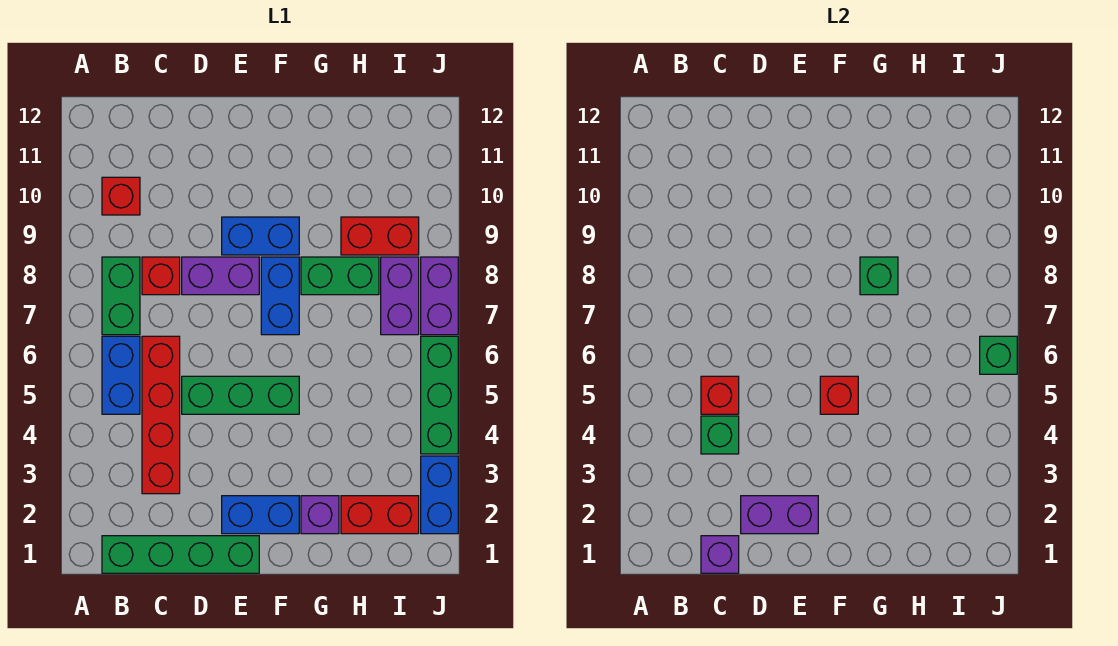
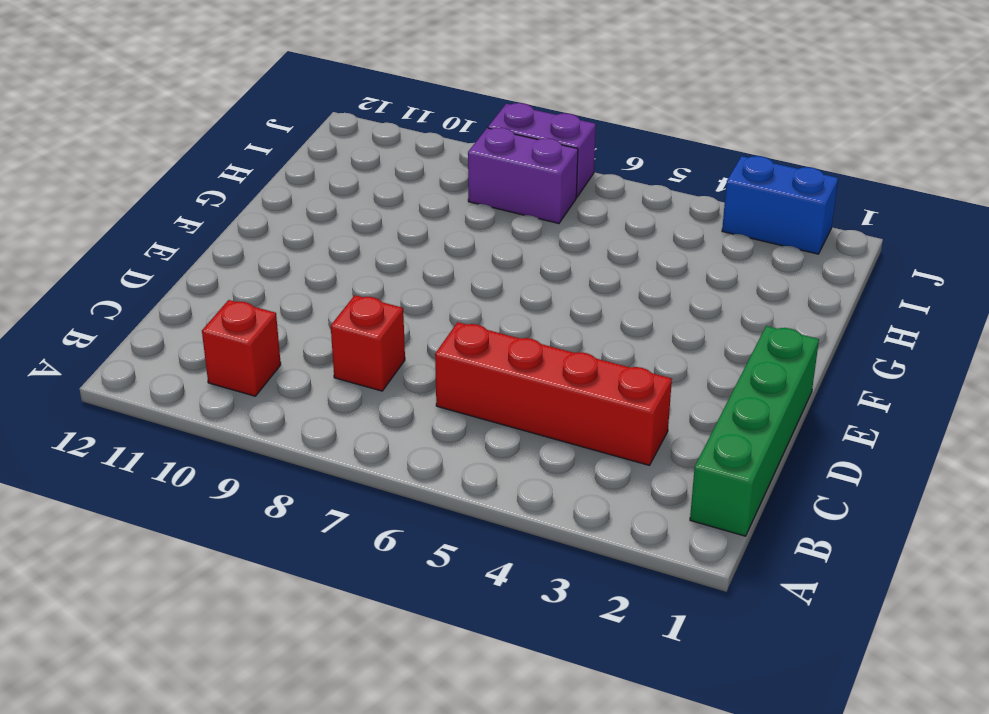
none -> blue brick B5:B6 level 1
none -> green brick B7:B8 level 1
none -> green brick D5:F5 level 1

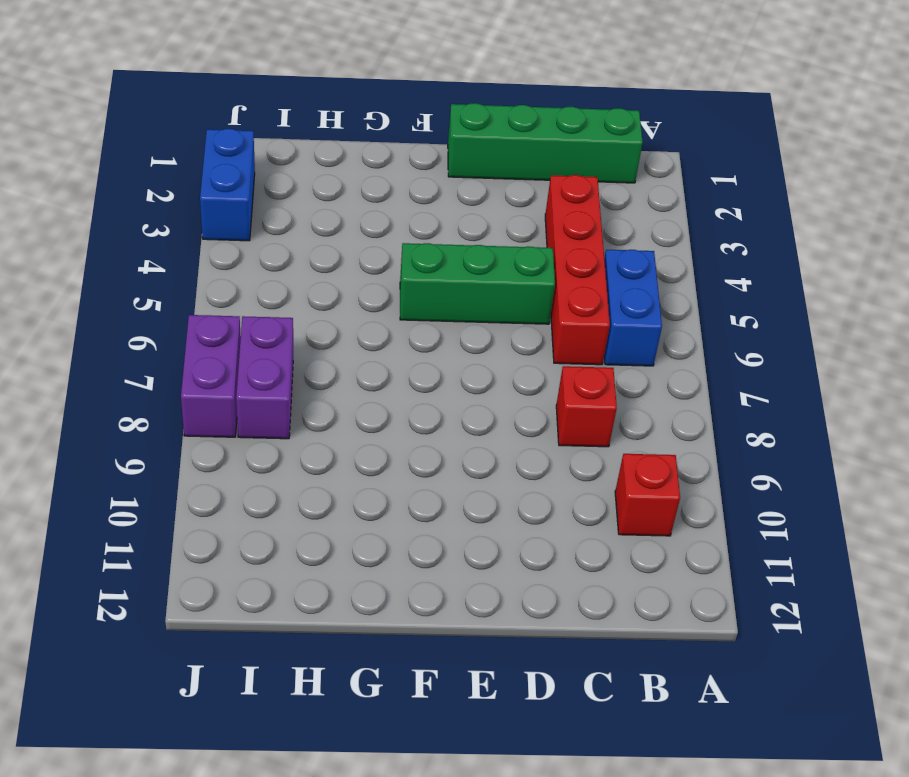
none -> green brick B7:B8 level 1
none -> purple brick D8:E8 level 1
none -> blue brick E2:F2 level 1

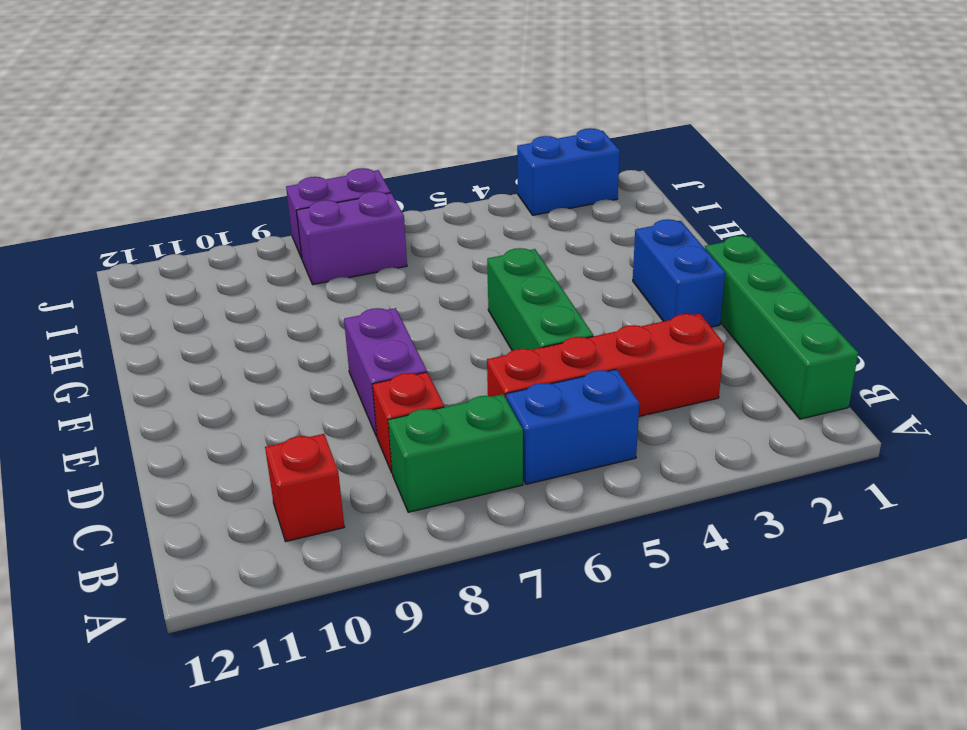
none -> blue brick E9:F9 level 1
none -> blue brick F7:F8 level 1
none -> purple brick G2 level 1

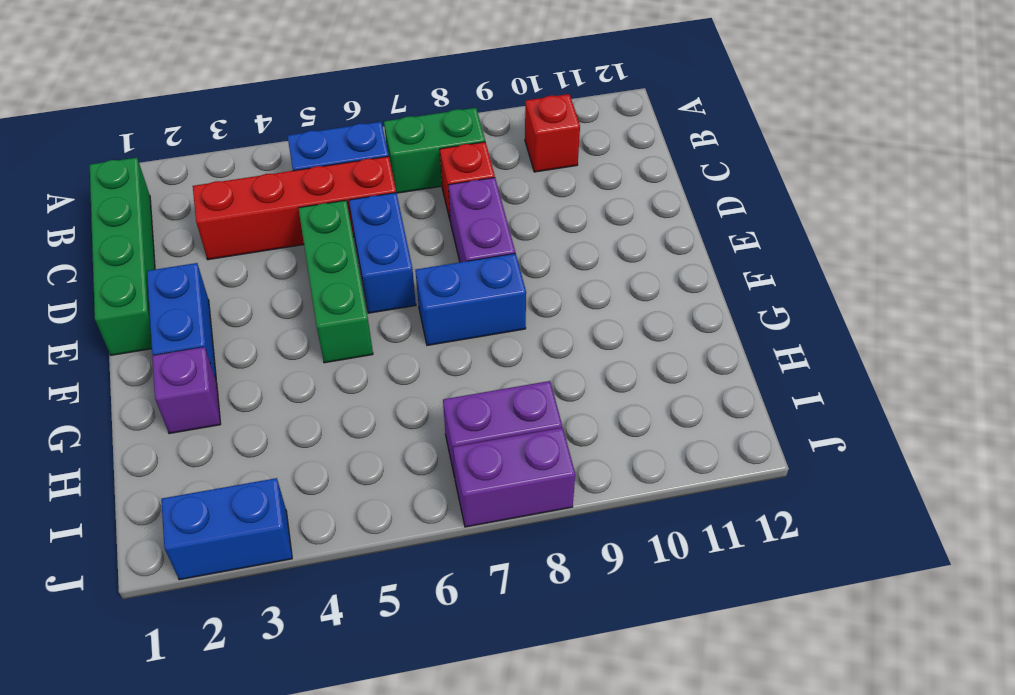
blue brick D6:E6 level 1 -> blue brick E9:F9 level 1
none -> green brick G8:H8 level 1
none -> red brick H2:I2 level 1
none -> red brick H9:I9 level 1

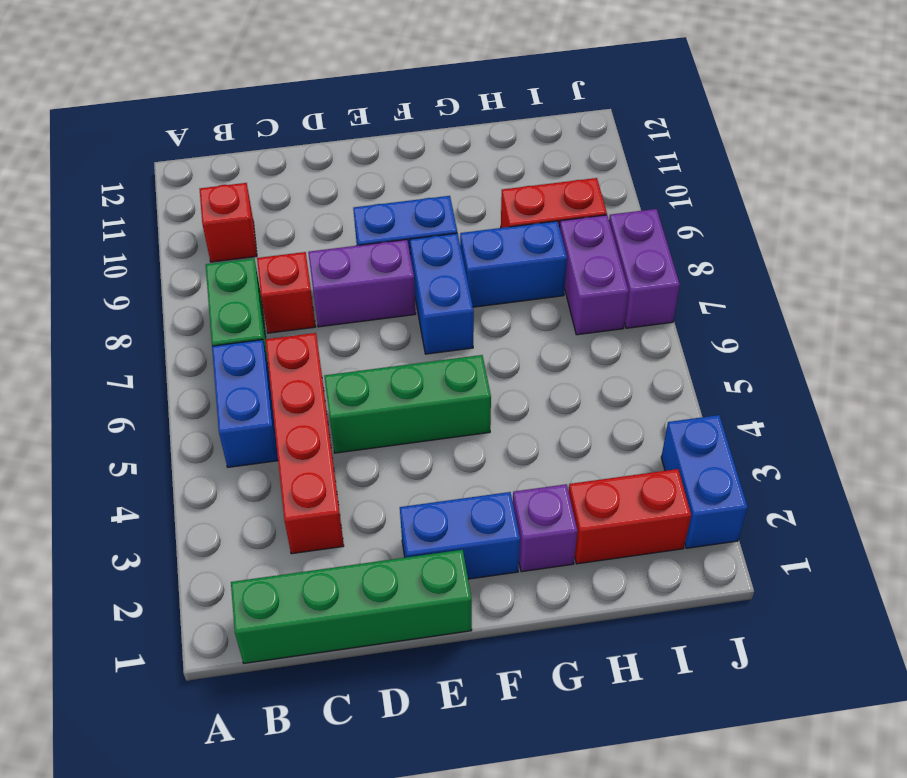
blue brick G8:H8 level 1 -> green brick G8:H8 level 1
none -> green brick J4:J6 level 1
none -> purple brick C1 level 2
none -> green brick C4 level 2

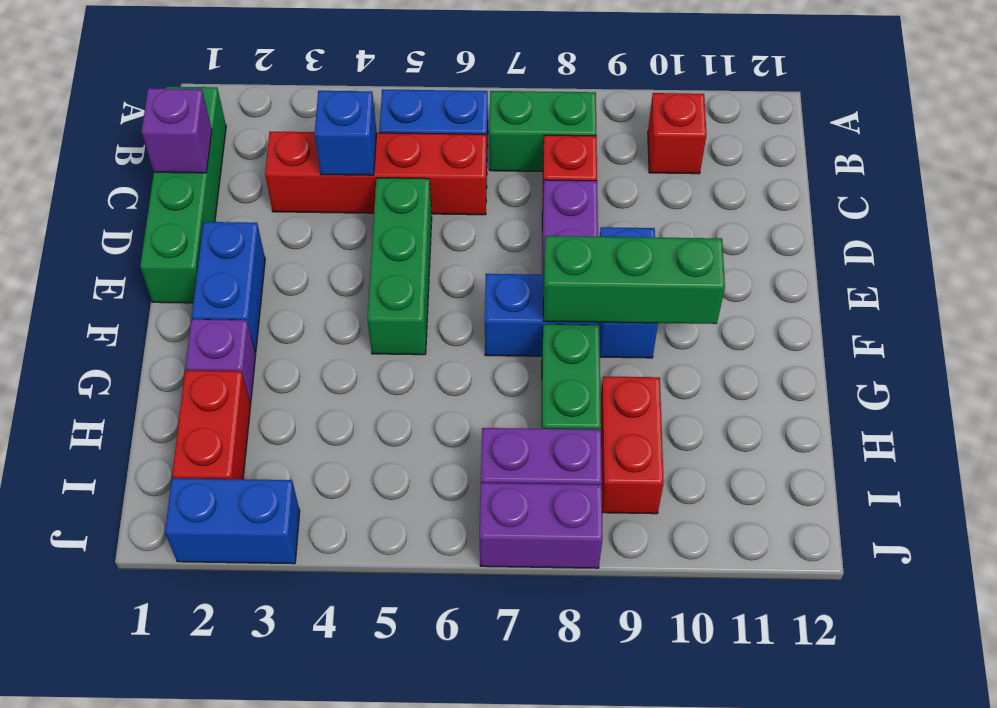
blue brick C4 level 2 -> green brick C4 level 2
green brick F8:F10 level 2 -> green brick J4:J6 level 1
none -> red brick C5 level 2
none -> purple brick D2:E2 level 2
none -> red brick F5 level 2

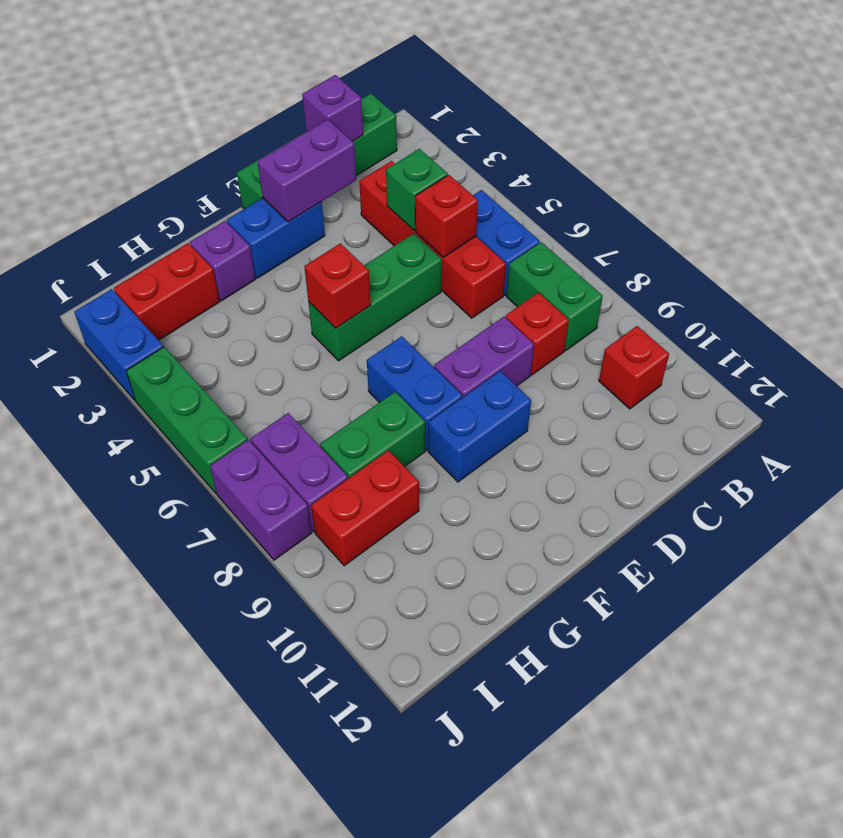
none -> green brick G8 level 2
none -> green brick J6 level 2

